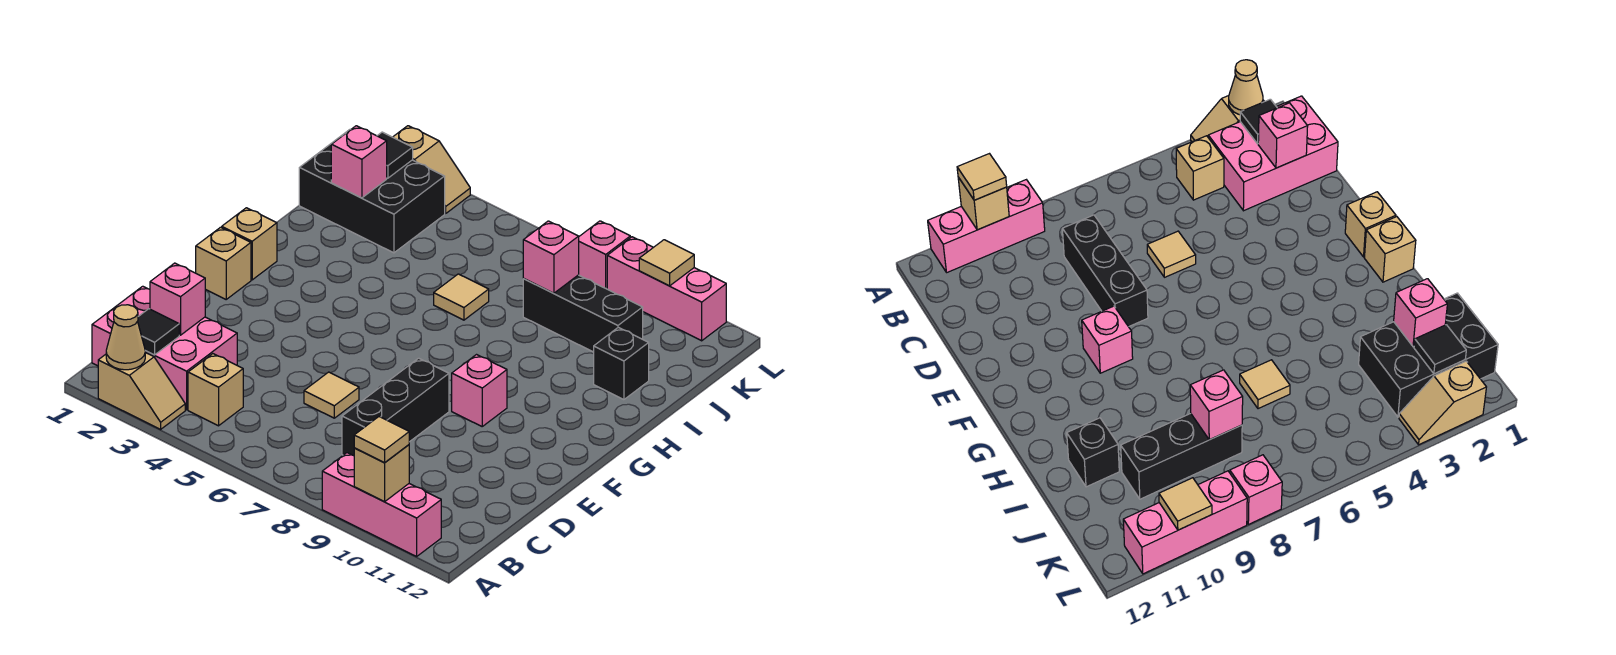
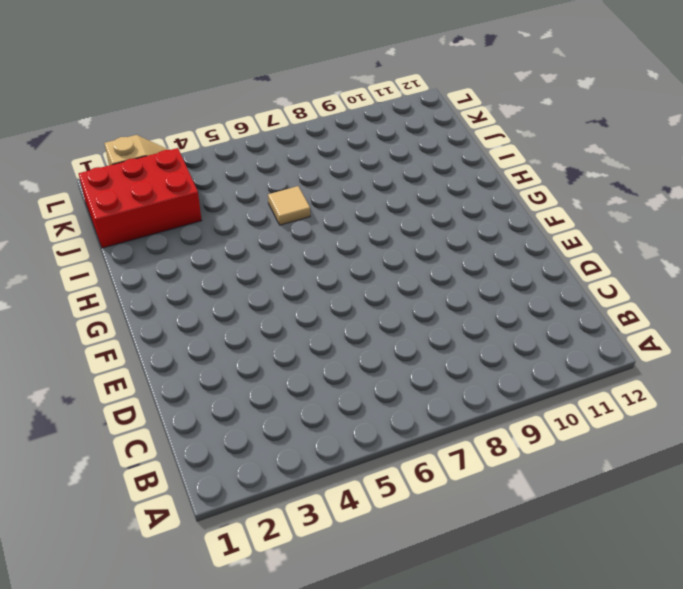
red brick J1:K3 level 1 -> black brick J1:K3 level 1
none -> tan slope A2:A3 level 1 top 2
none -> pink brick A9:A11 level 1
none -> pink brick B1:C3 level 1

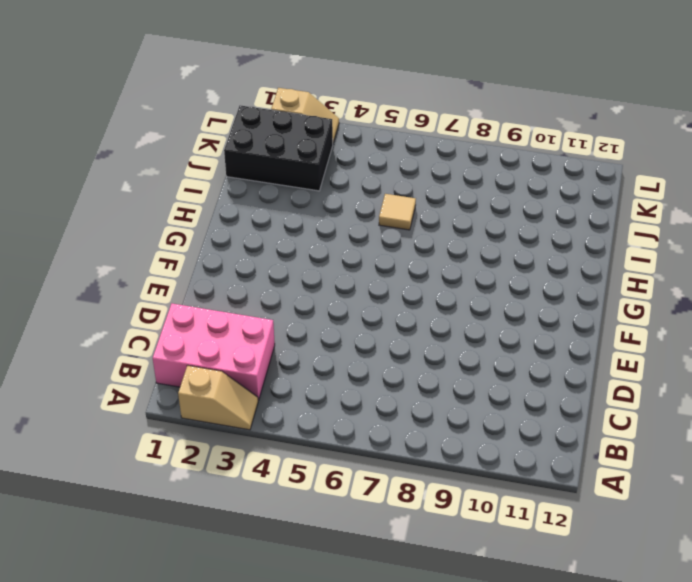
none -> pink brick A9:A11 level 1
none -> tan brick B4 level 1
none -> black brick C8:E8 level 1

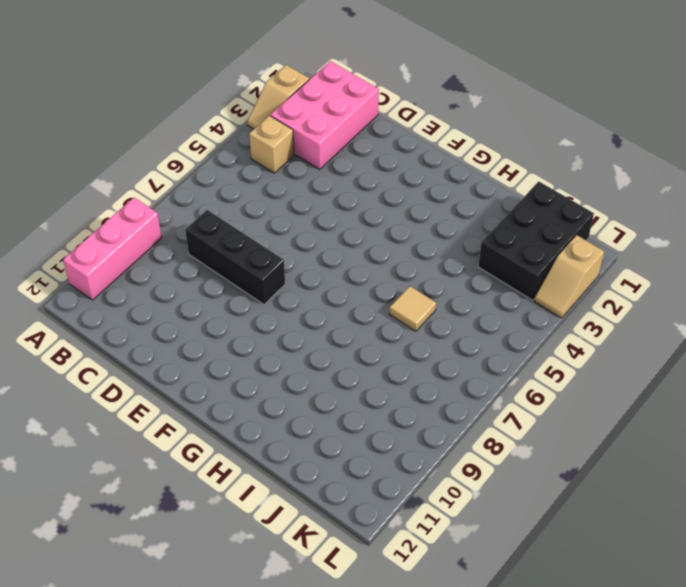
none -> tan tile D6 level 1
none -> tan brick F1 level 1
none -> pink brick F9 level 1

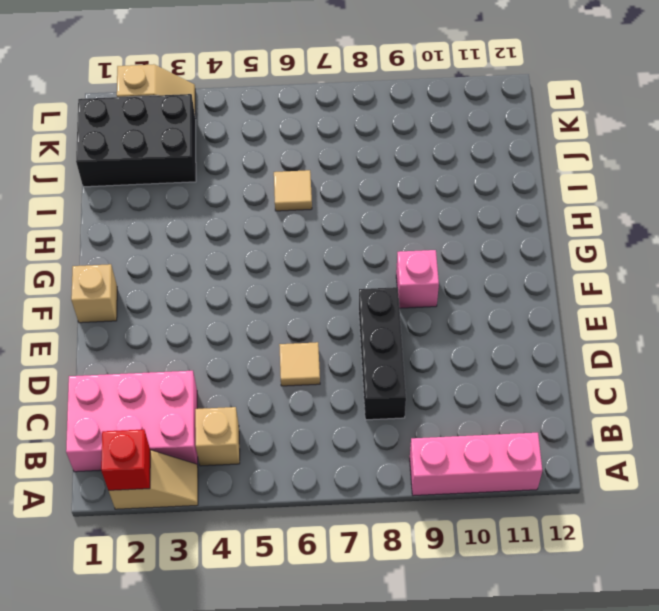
red brick A2 level 2 -> tan cone A2 level 2
none -> tan brick G1 level 1
none -> black brick I11 level 1
none -> black brick J8:J10 level 1

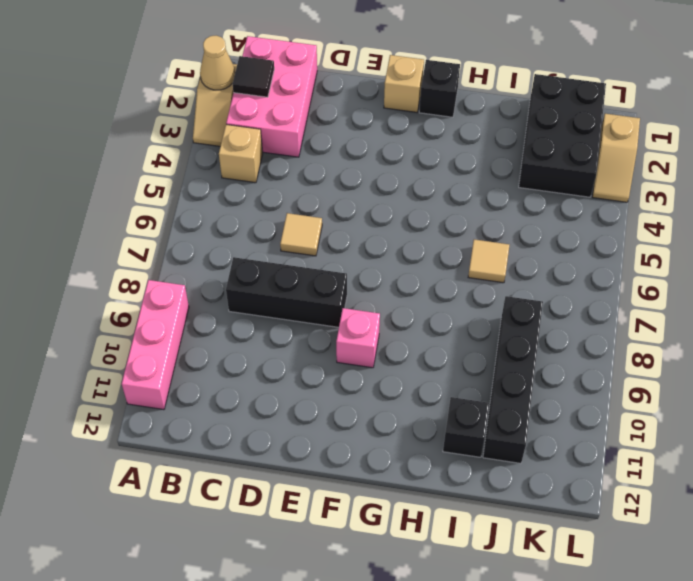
black brick G1 level 1 -> tan brick G1 level 1
black brick J8:J11 level 1 -> black brick J8:J10 level 1
none -> pink brick L8 level 1
none -> pink brick L9:L11 level 1
none -> tan brick A10 level 2

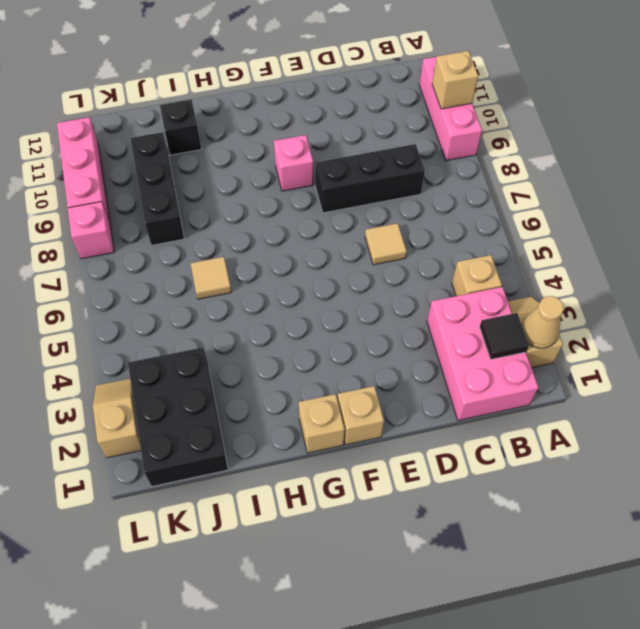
none -> pink brick C2 level 2
none -> pink brick J2 level 2
none -> pink brick J8 level 2

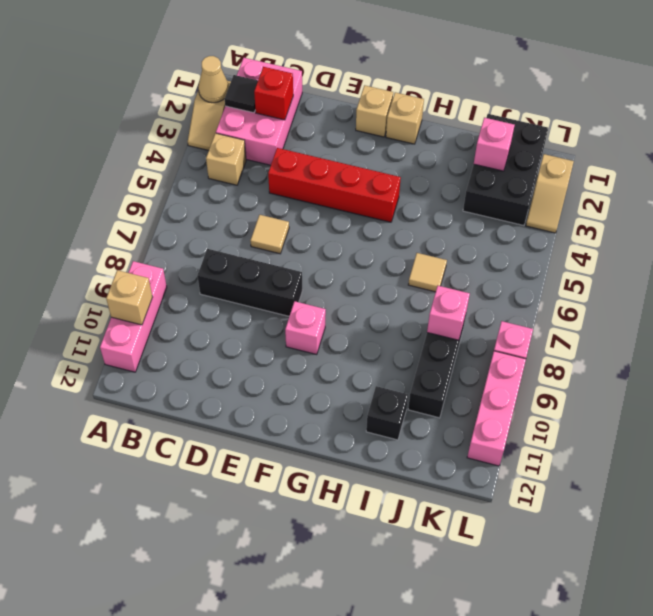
red brick C2 level 2 -> pink brick C2 level 2
red brick D4:G4 level 1 -> none
none -> black tile K2 level 2
none -> tan tile L10 level 2
none -> tan tile A10 level 3

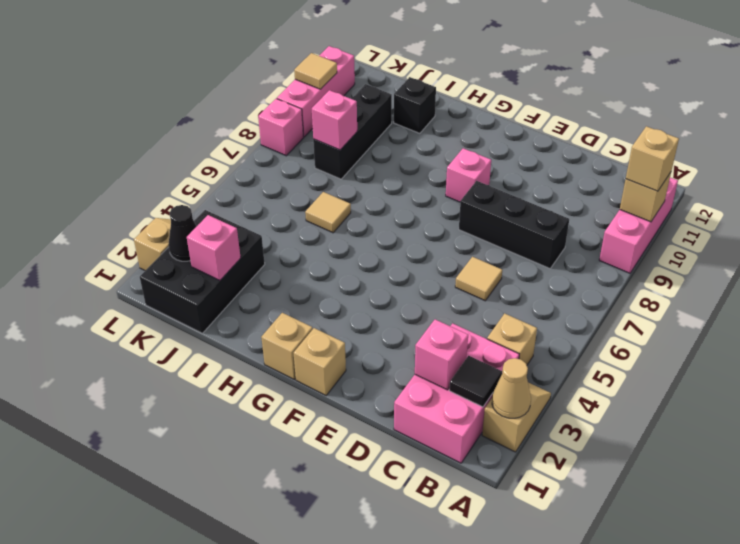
tan brick A10 level 3 -> tan tile A10 level 3
black cone K2 level 2 -> black tile K2 level 2

